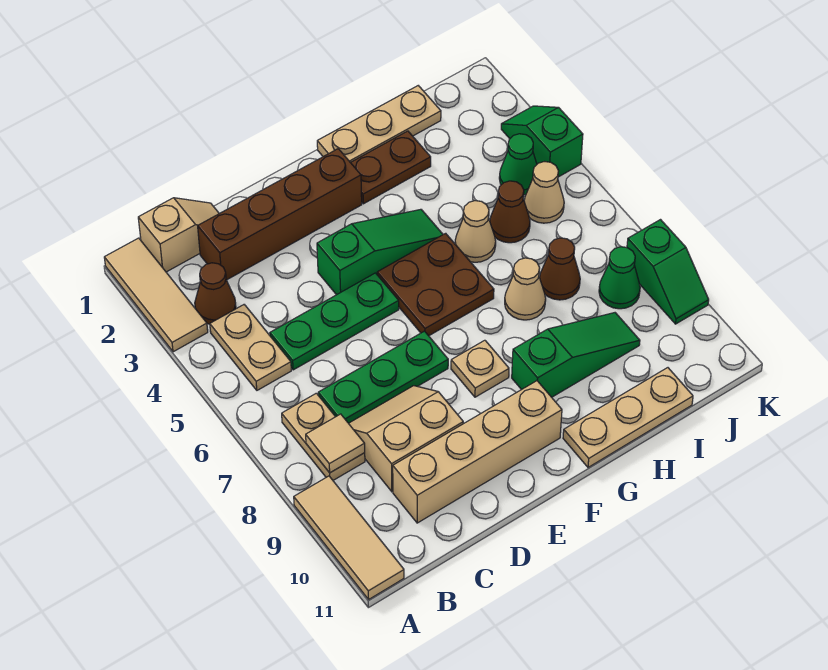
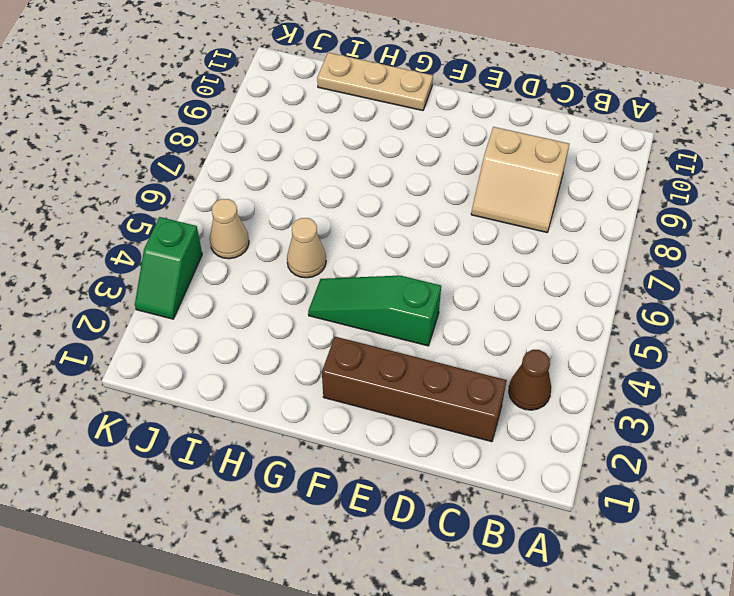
none -> tan tile A1:A3 level 1
none -> tan tile A9:A11 level 1
none -> tan slope B1:C1 level 1 top B

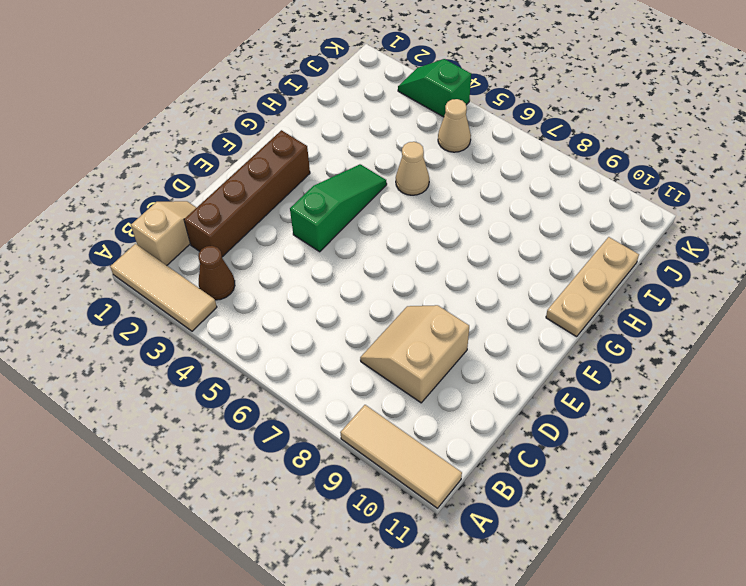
none -> tan plate B4:B5 level 1
none -> tan plate B7:B8 level 1
none -> green plate C5:E5 level 1

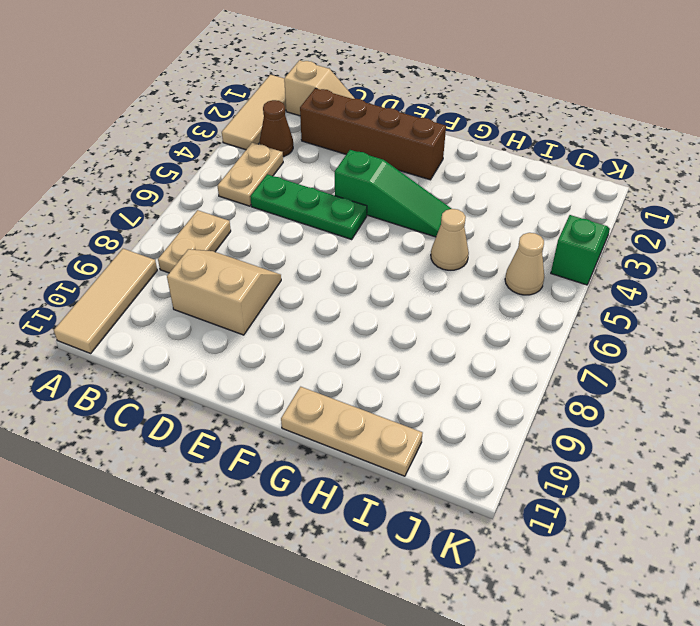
none -> green plate C7:E7 level 1
none -> tan brick C10:F10 level 1
none -> brown plate F5:G6 level 1

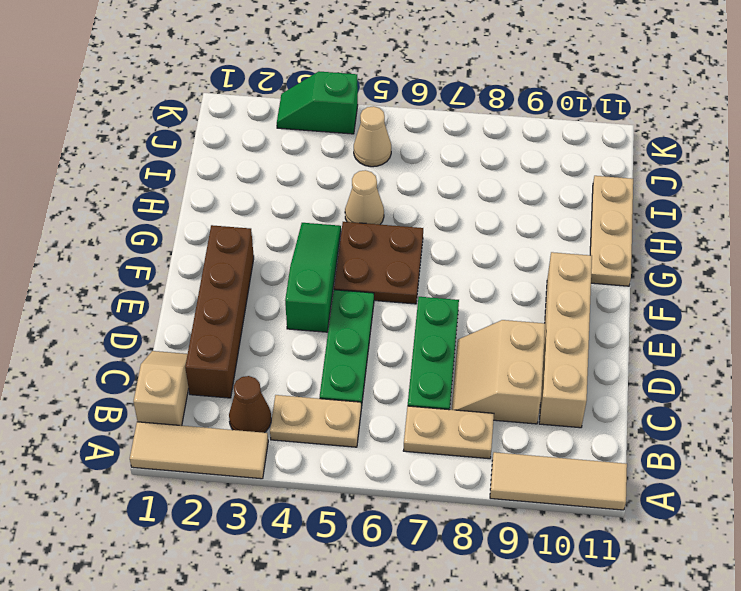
none -> tan plate F8 level 1
none -> tan plate G1:I1 level 1
none -> brown plate G2:H2 level 1

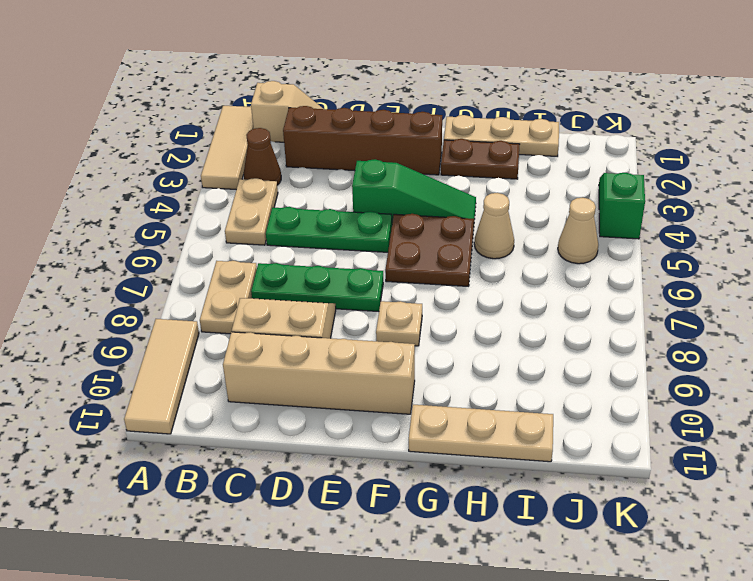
none -> green slope G9:I9 level 1 top G
none -> tan cone H7 level 1
none -> brown cone I5 level 1

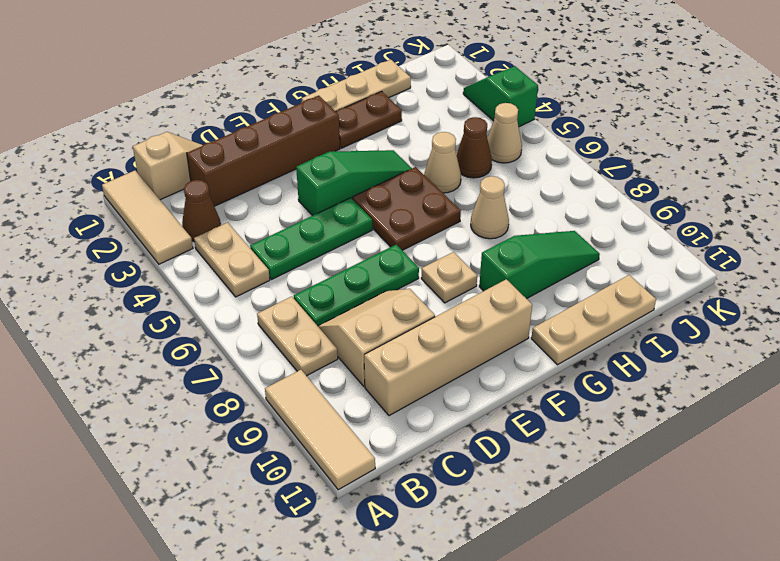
none -> brown cone I7 level 1
none -> green cone J4 level 1
none -> green cone J8 level 1

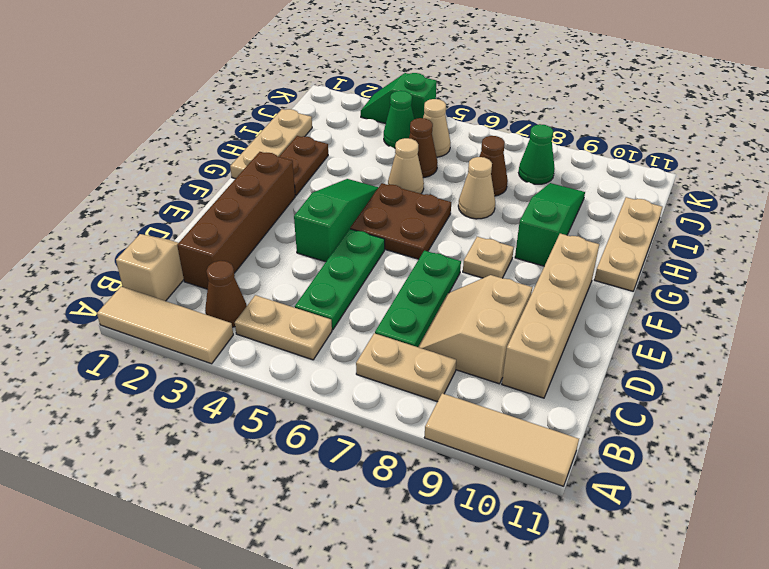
none -> green slope K8:K9 level 1 top 8
none -> tan tile B8 level 2

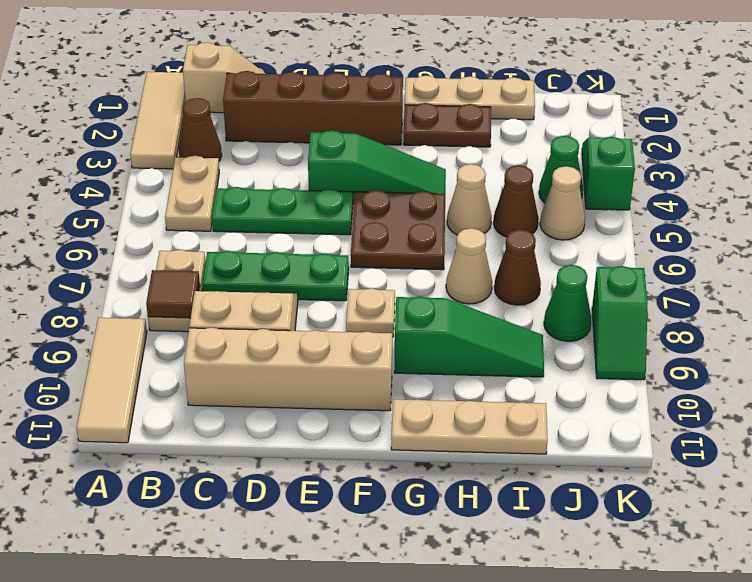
brown tile B8 level 2 -> tan tile B8 level 2

